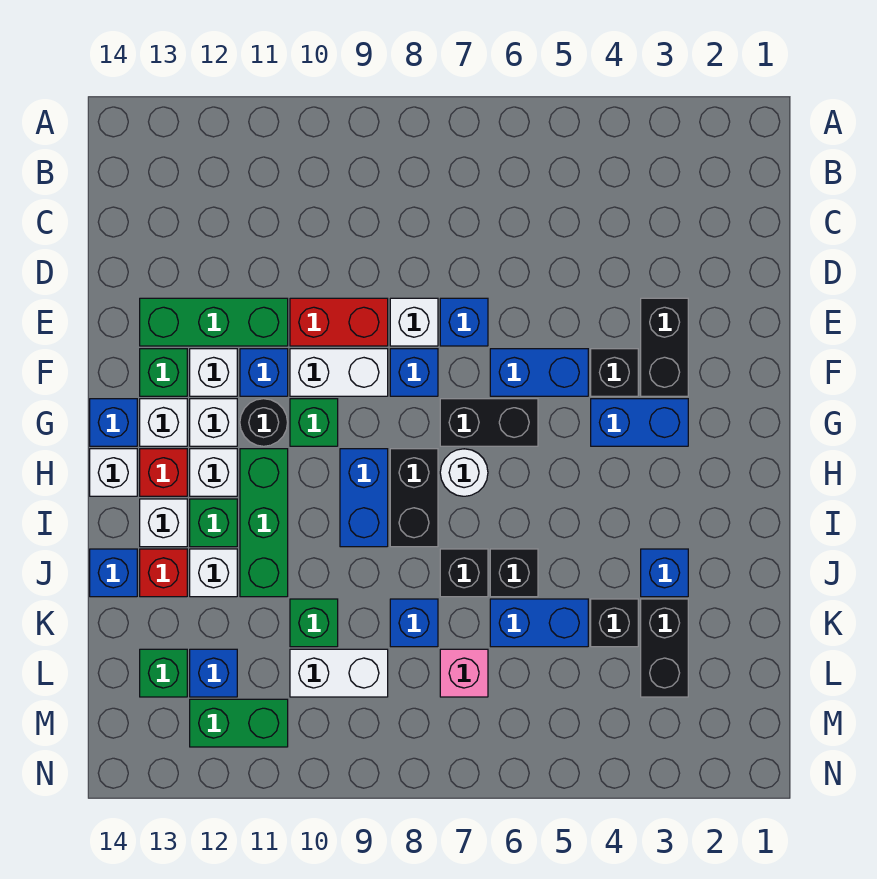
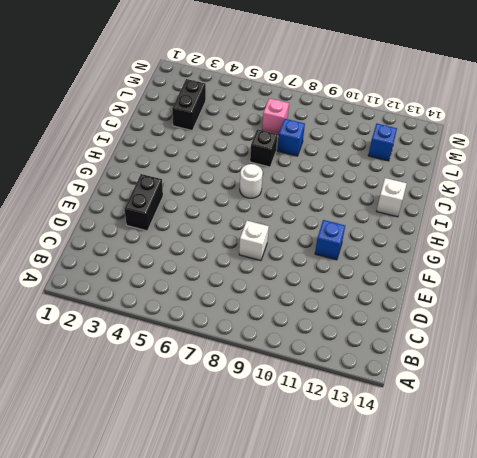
none -> blue brick E7 level 1
none -> red brick E9:E10 level 1
none -> green brick E11:E13 level 1
none -> black brick F4 level 1

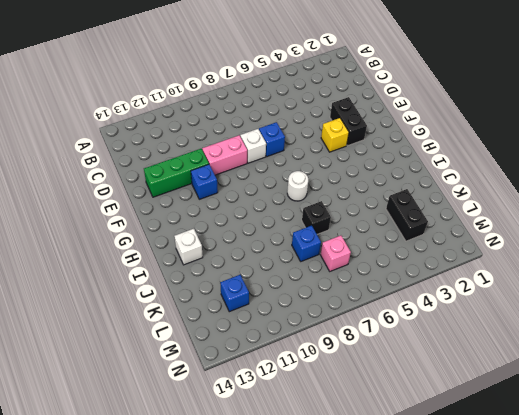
pink brick E9:E10 level 1 -> red brick E9:E10 level 1
yellow brick F4 level 1 -> black brick F4 level 1
none -> blue brick F5:F6 level 1
none -> blue brick F8 level 1
none -> white brick F9:F10 level 1
none -> white brick F12 level 1

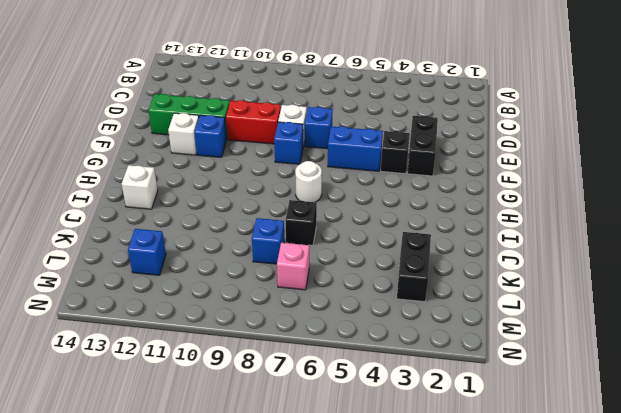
none -> white brick F9:F10 level 1
none -> green brick F13 level 1
none -> blue brick G3:G4 level 1
none -> black brick G6:G7 level 1

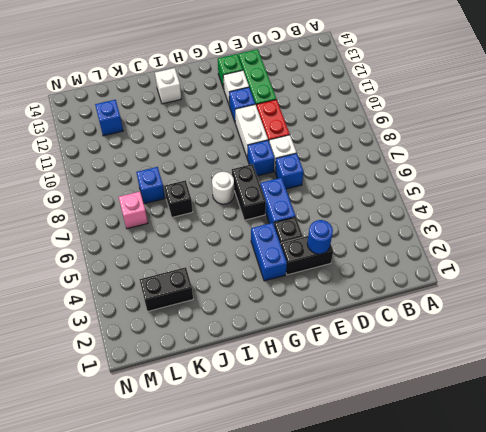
blue round brick E3 level 2 -> none
none -> green brick G10 level 1
none -> black round brick G11 level 1
none -> white brick G12 level 1
none -> white brick G13 level 1

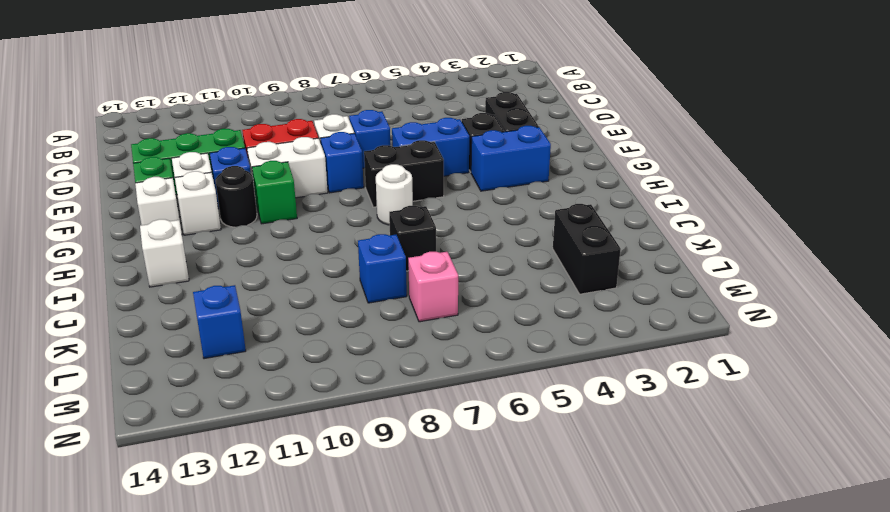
none -> blue brick G14 level 1
none -> black brick H8:I8 level 1
none -> blue brick H9:I9 level 1
none -> green brick H11:J11 level 1

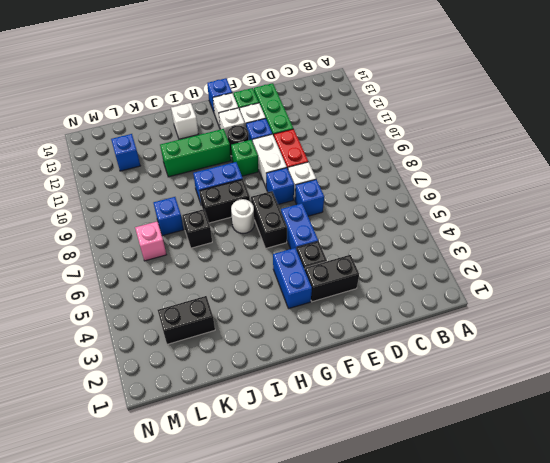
none -> white brick H12 level 1
none -> red brick H13 level 1
none -> white brick H14 level 1
none -> green brick I12 level 1

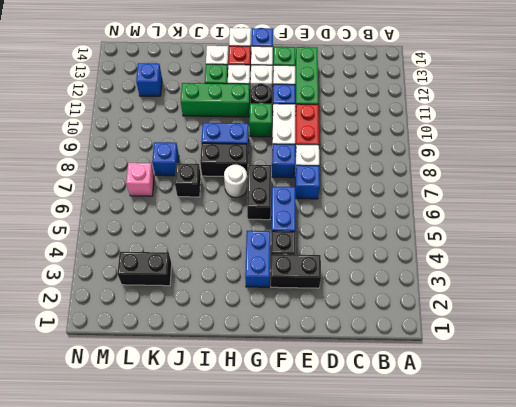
none -> blue brick J3 level 1
none -> black brick J6 level 1
none -> white brick J12 level 1
none -> red brick J13 level 1

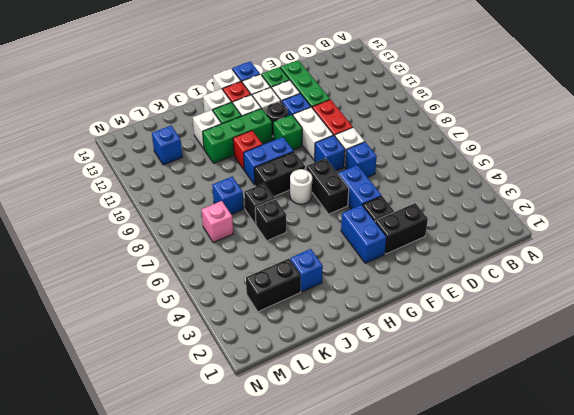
red brick I10 level 1 -> red brick J13 level 1
none -> blue brick J14 level 1
none -> black brick K4 level 1
none -> blue brick K5:K6 level 1
none -> green brick K10 level 1

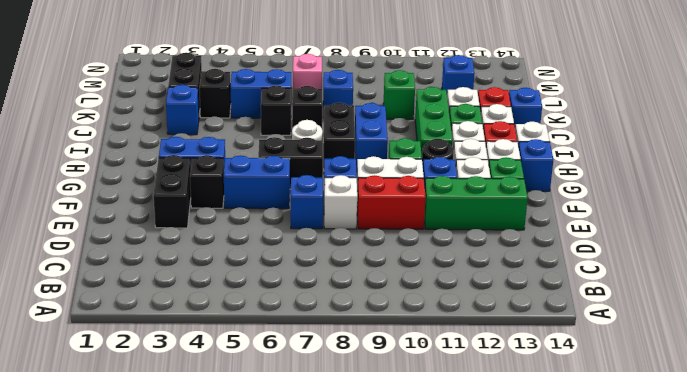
none -> white brick L9:L10 level 1
none -> green brick L13 level 1
none -> green brick M11:M12 level 1

